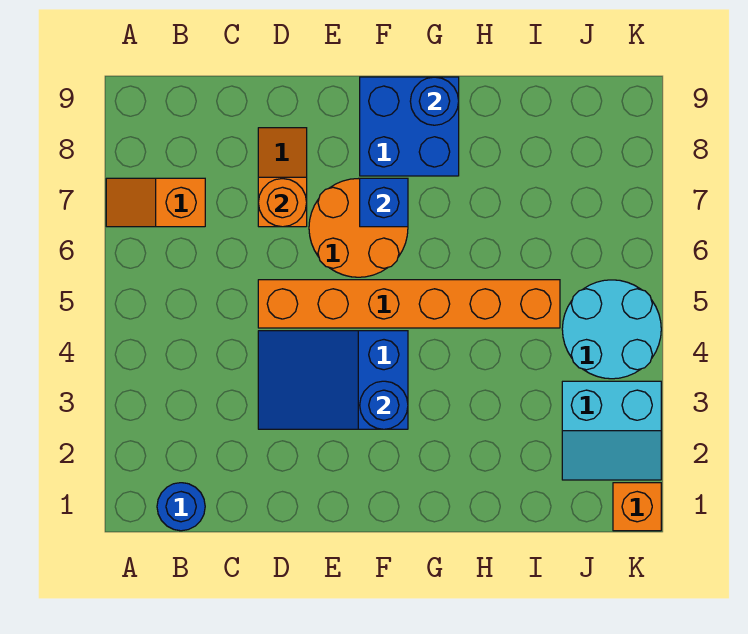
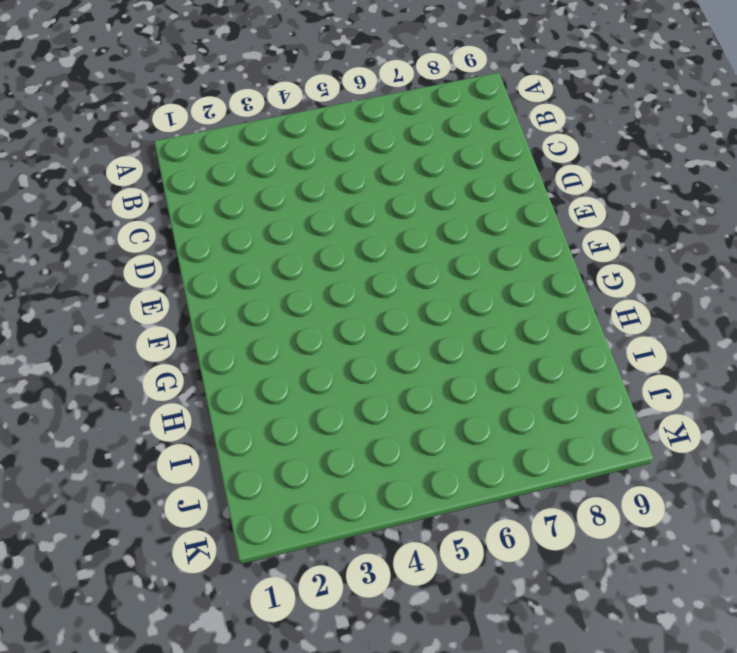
none -> orange slope A7:B7 level 1 top B
none -> blue round brick B1 level 1
none -> blue slope D3:F4 level 1 top F

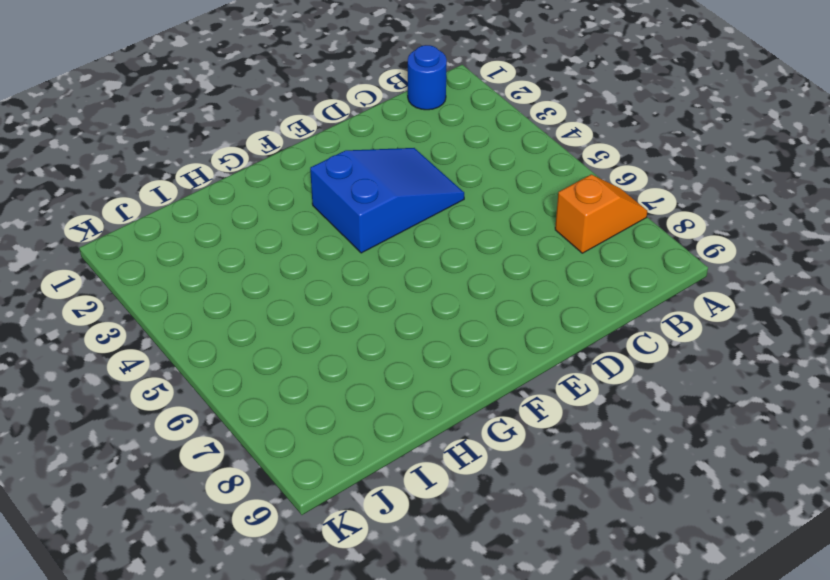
none -> orange brick D5:I5 level 1
none -> orange slope D7:D8 level 1 top 7
none -> orange round brick E6:F7 level 1

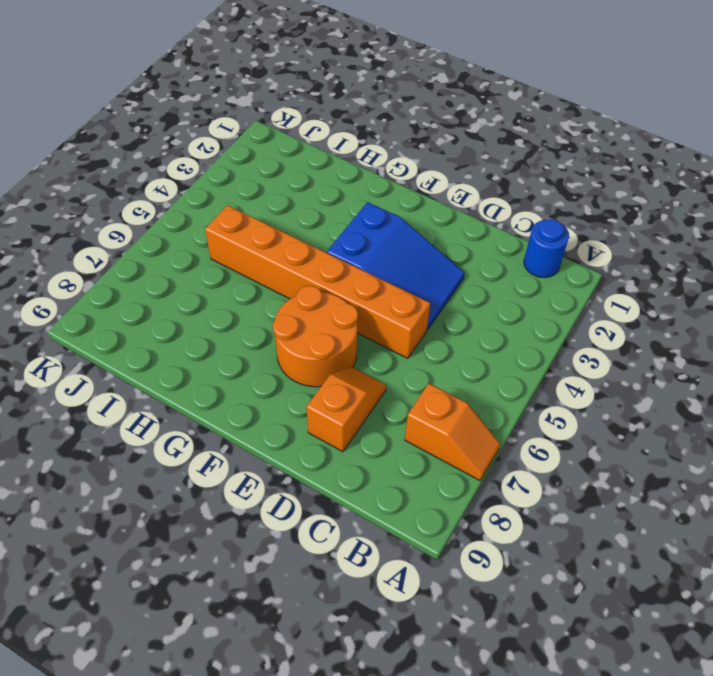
orange slope D7:D8 level 1 top 8 -> orange slope D7:D8 level 1 top 7
none -> blue brick F8:G9 level 1
none -> cyan slope J2:K3 level 1 top 3
none -> cyan round brick J4:K5 level 1

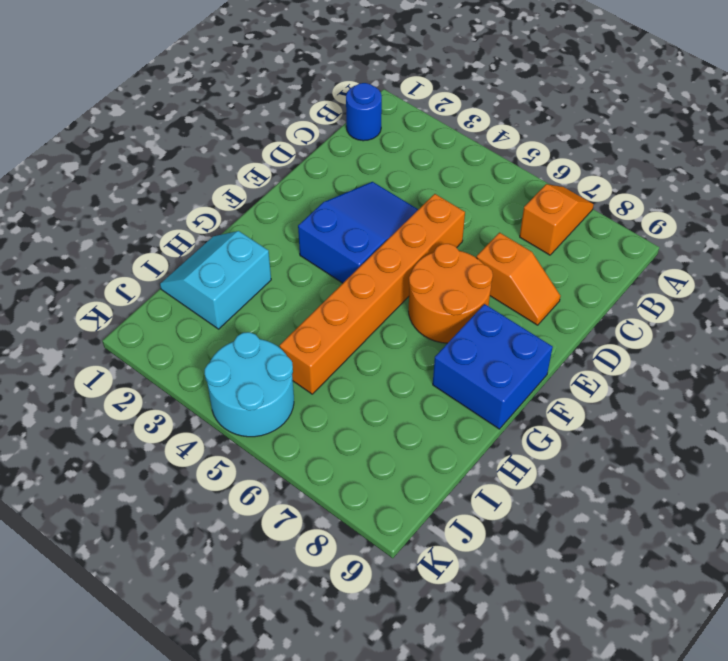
cyan slope H1:I2 level 1 top 2 -> cyan slope J2:K3 level 1 top 3
none -> orange brick K1 level 1
none -> orange round brick D7 level 2
none -> blue round brick F3 level 2

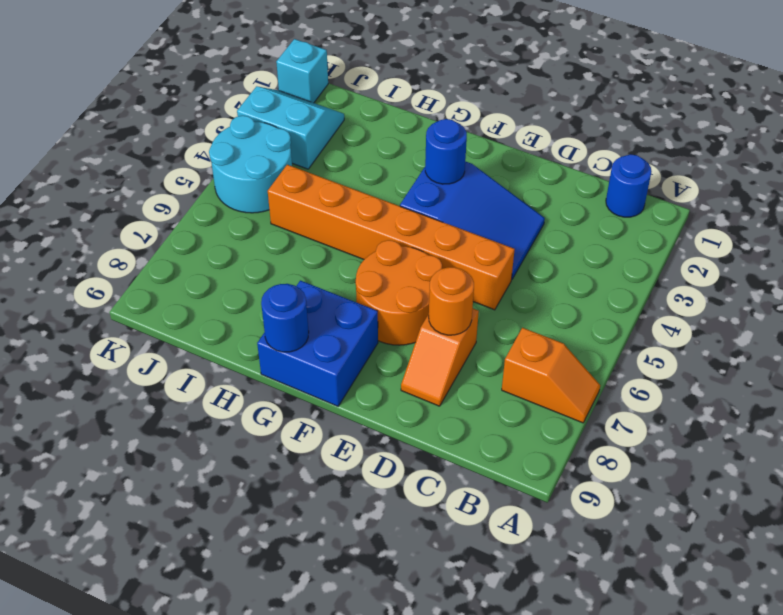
cyan brick K1 level 1 -> orange brick K1 level 1
none -> blue brick F7 level 2

